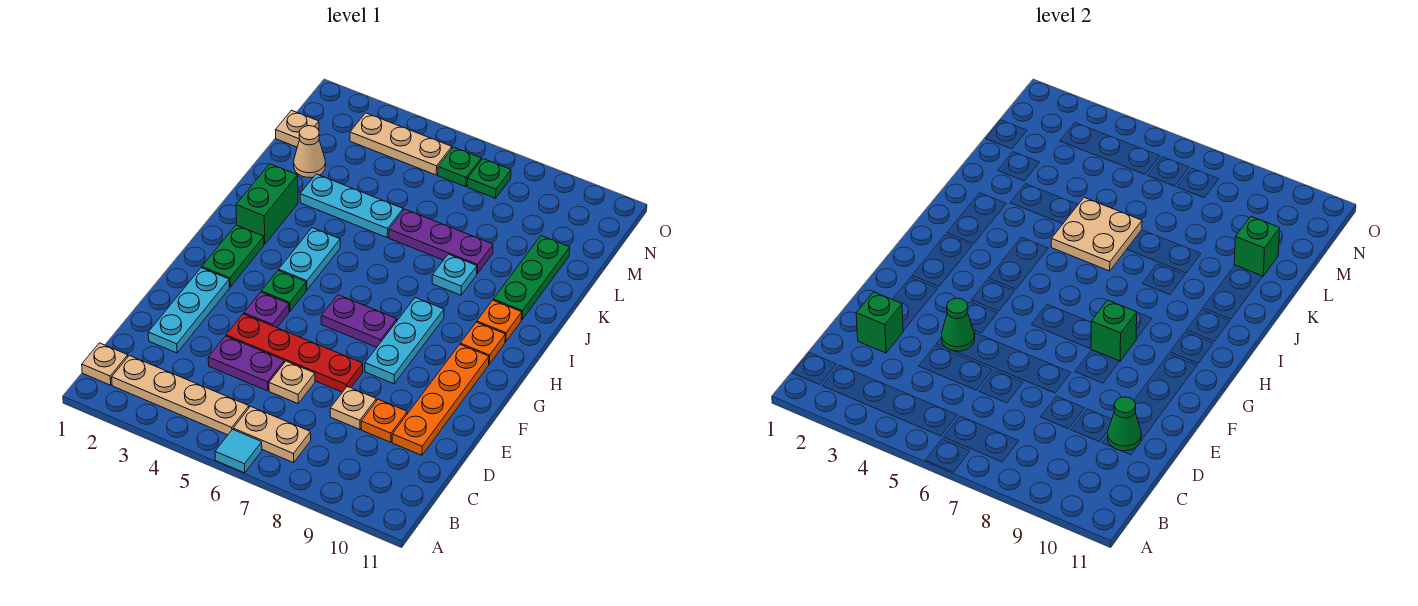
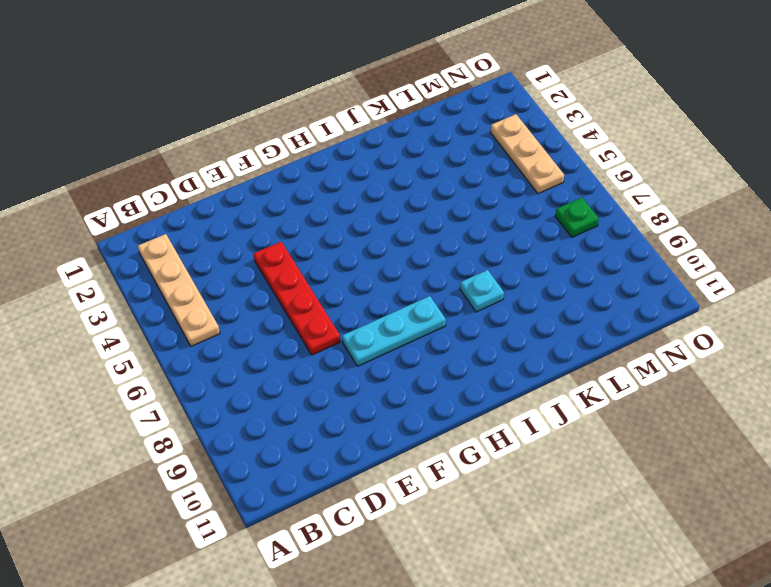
none -> cyan tile A6 level 1
none -> tan plate B1 level 1
none -> tan plate B6:B7 level 1
none -> cyan plate D2:F2 level 1

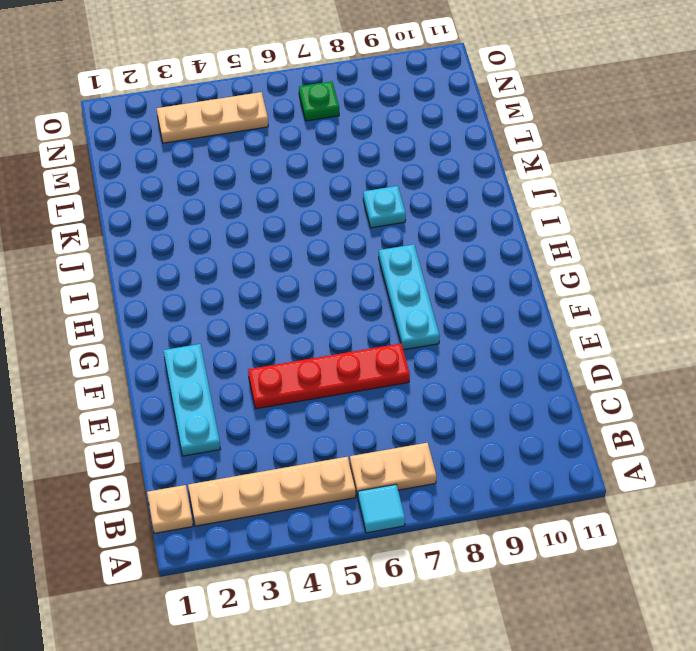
none -> purple plate D4:D5 level 1
none -> tan plate D6 level 1
none -> tan plate D8 level 1
none -> orange plate D9 level 1

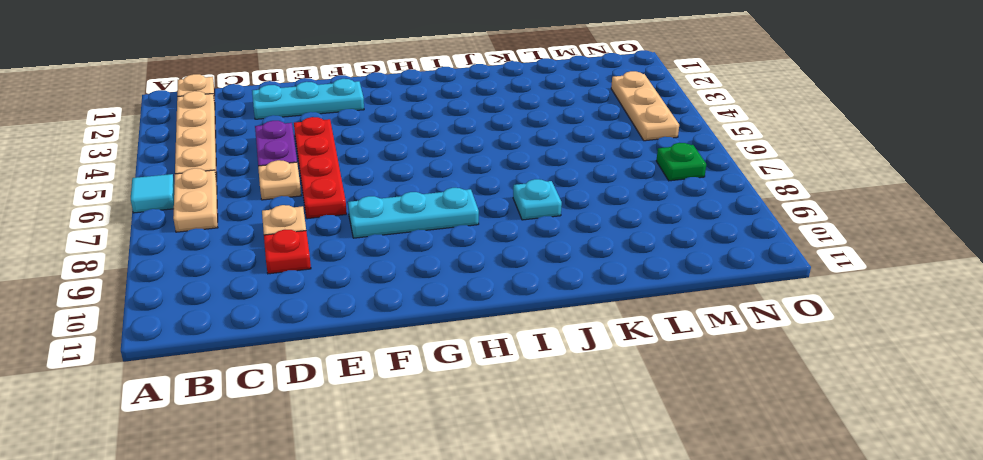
red plate D9 level 1 -> orange plate D9 level 1
none -> orange plate D10:G10 level 1
none -> purple plate F4 level 1
none -> green plate G2:H2 level 1
none -> green plate G4 level 1

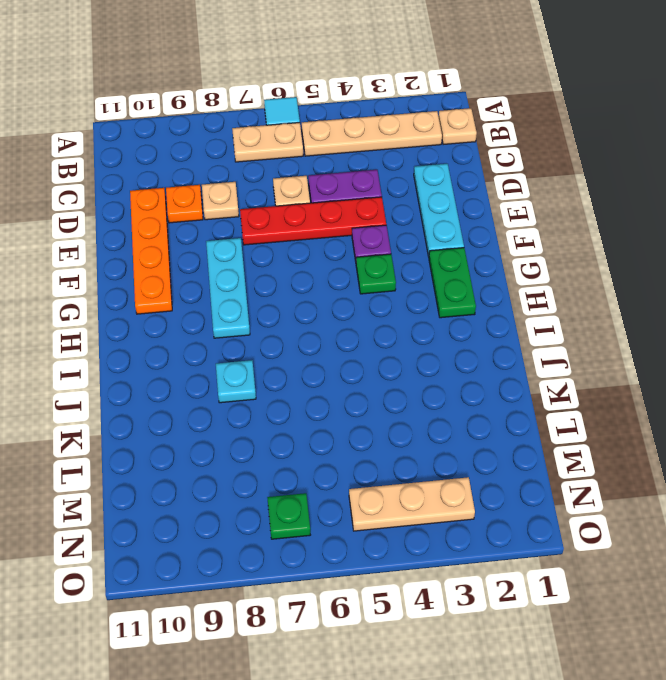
none -> purple plate G6:G7 level 1
none -> cyan plate H4:I4 level 1
none -> orange plate H10 level 1
none -> green brick I2:J2 level 1

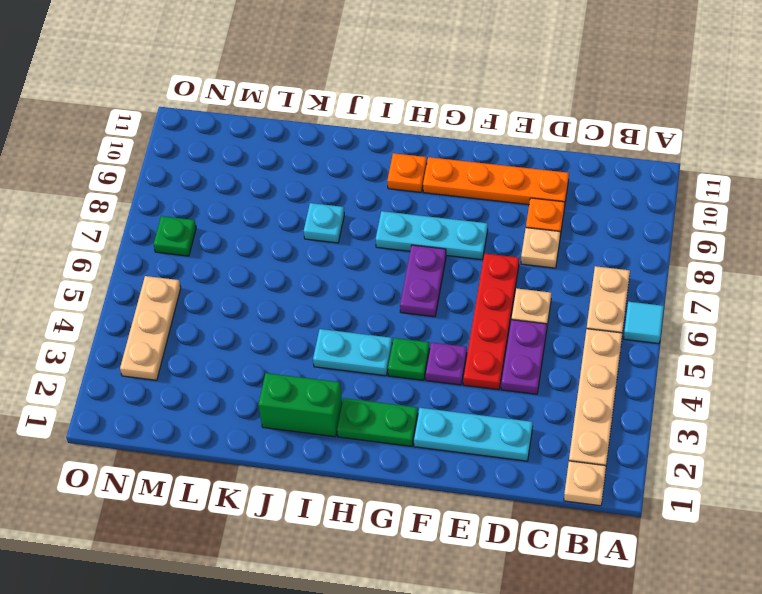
none -> orange plate I10 level 1
none -> green plate J10:L10 level 1
none -> cyan plate K3:K5 level 1
none -> purple plate K6:K8 level 1

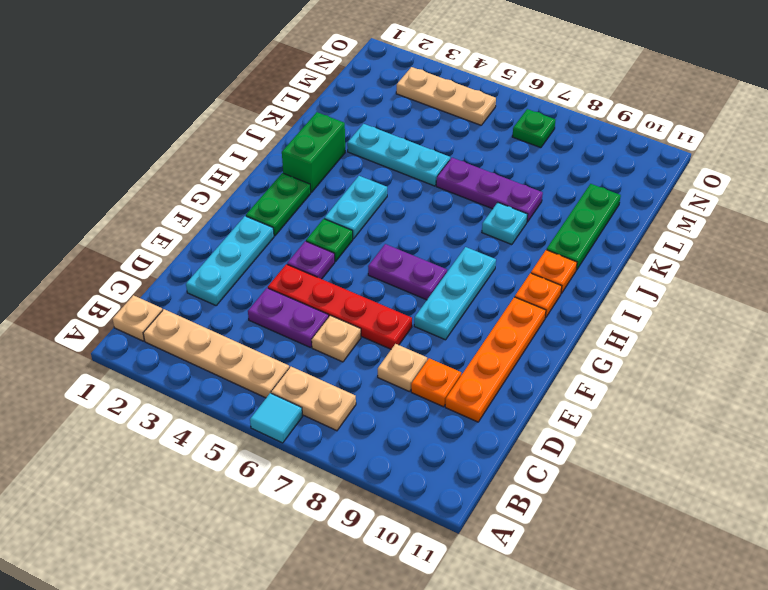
none -> tan cone L2 level 1
none -> tan plate M1 level 1
none -> green plate N6 level 1
none -> green brick D2 level 2

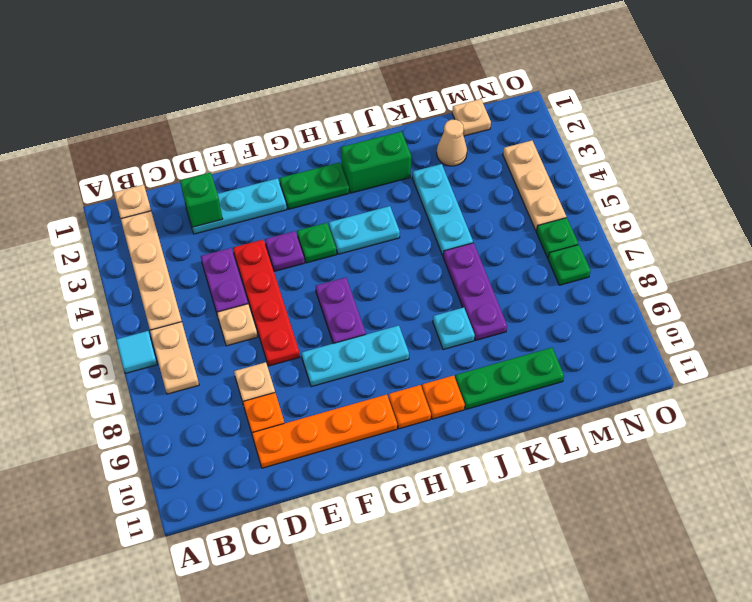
none -> green cone D10 level 2
none -> green cone E4 level 2
none -> green brick G8 level 2
none -> tan plate J5:K6 level 2

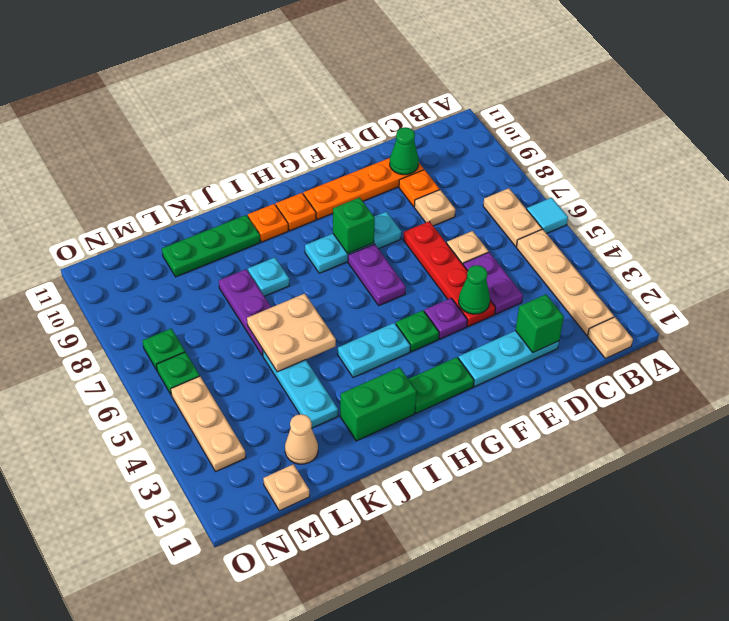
none -> green brick L10 level 2

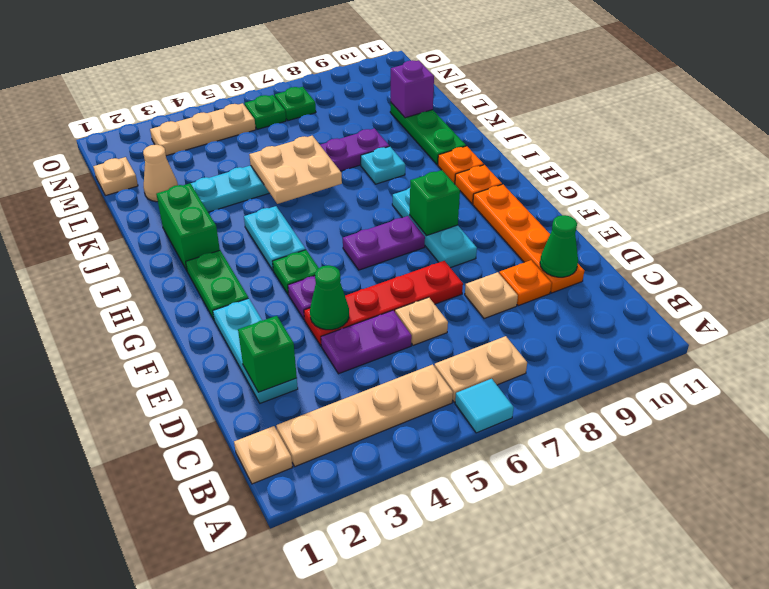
purple brick L10 level 2 -> green brick L10 level 2

